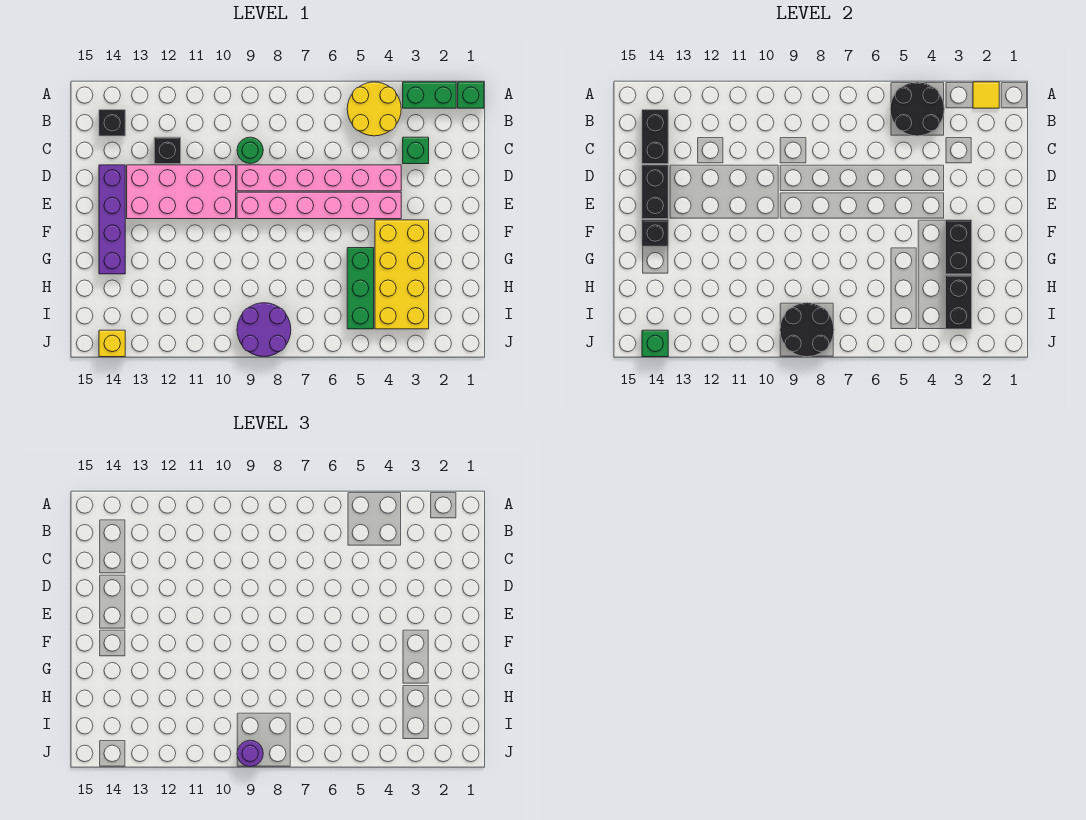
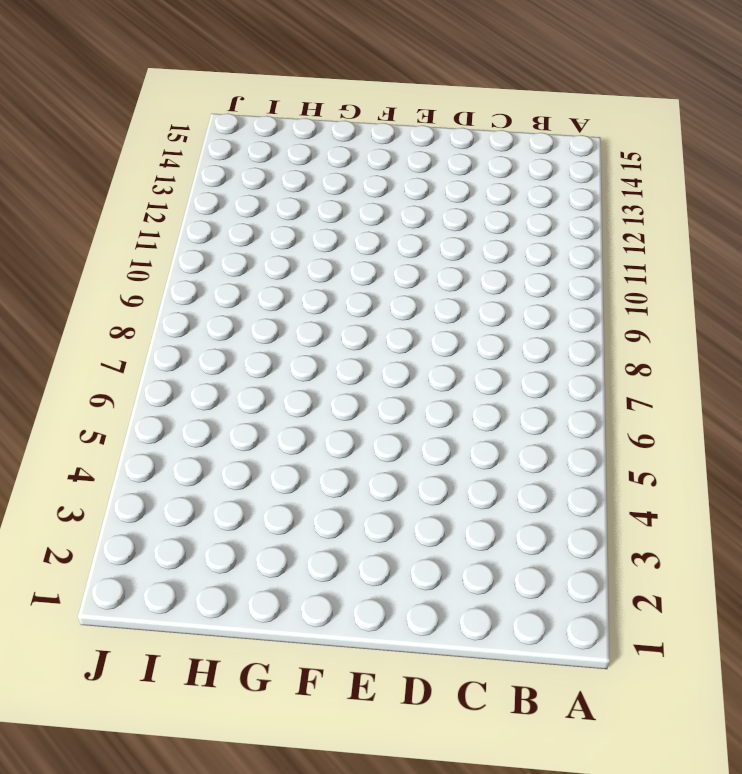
none -> green brick A1 level 1
none -> green brick A2:A3 level 1
none -> yellow round brick A4:B5 level 1

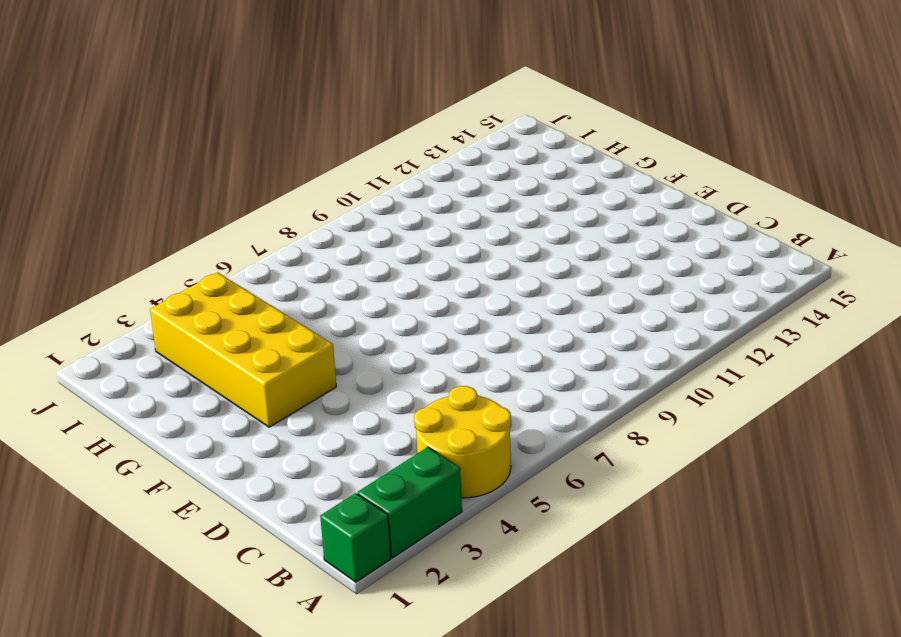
none -> black brick B14 level 1
none -> green brick C3 level 1
none -> green round brick C9 level 1

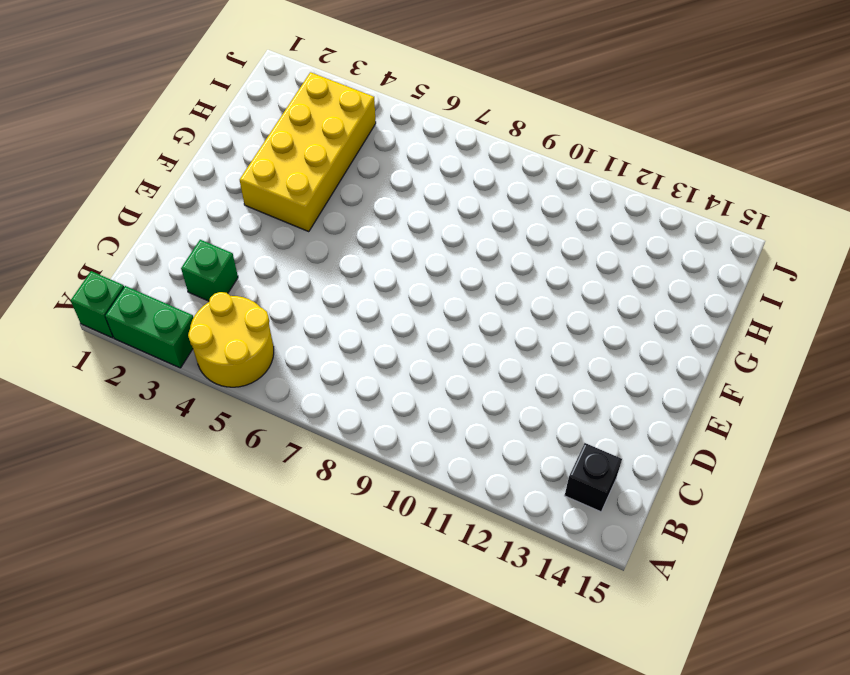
none -> green round brick C9 level 1
none -> black brick C12 level 1
none -> pink brick D4:D9 level 1

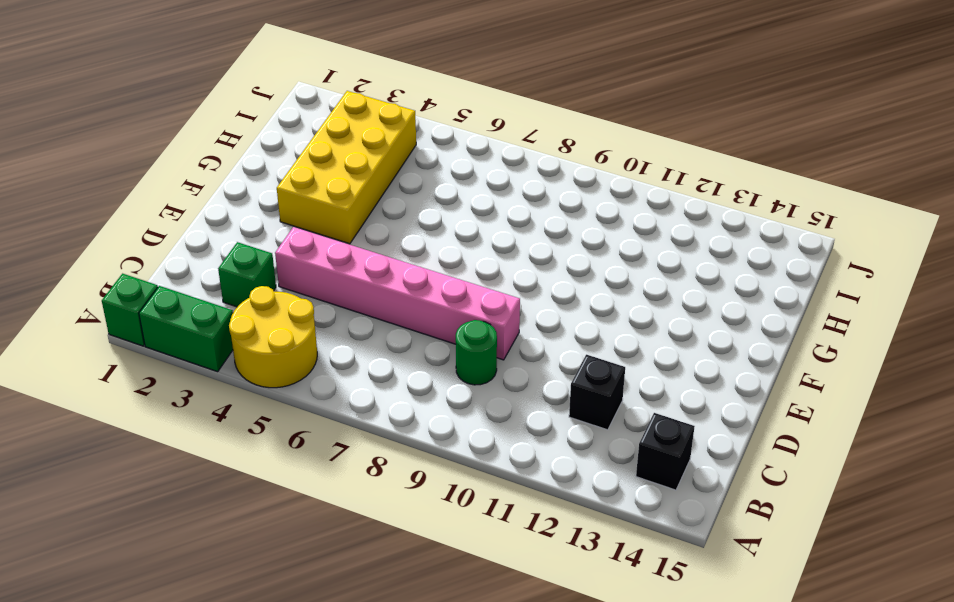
none -> pink brick D10:E13 level 1
none -> purple brick D14:G14 level 1
none -> pink brick E4:E9 level 1

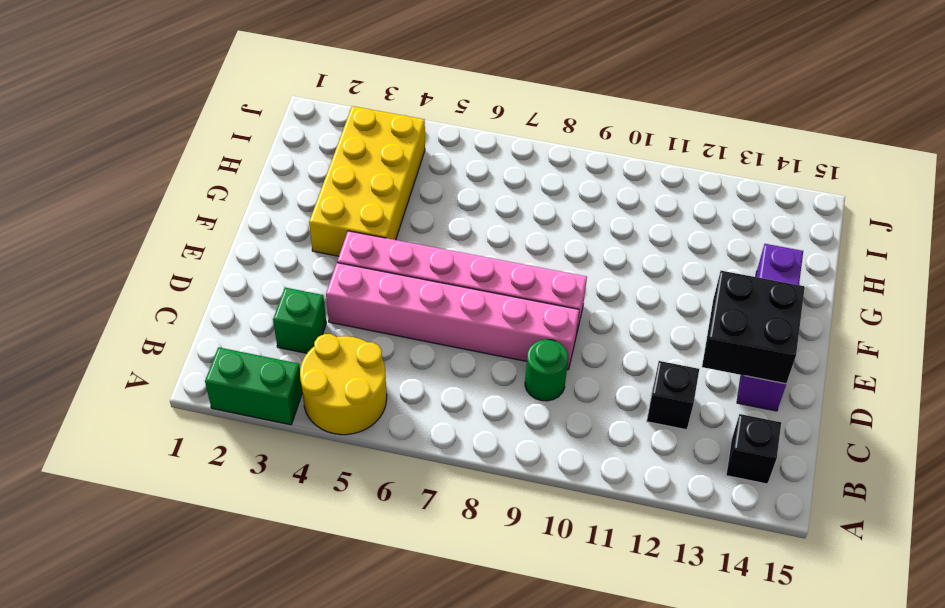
black brick D13:E14 level 2 -> black brick D14:E14 level 2
none -> green brick A1 level 1
none -> pink brick D10:E13 level 1
none -> green brick G5:I5 level 1

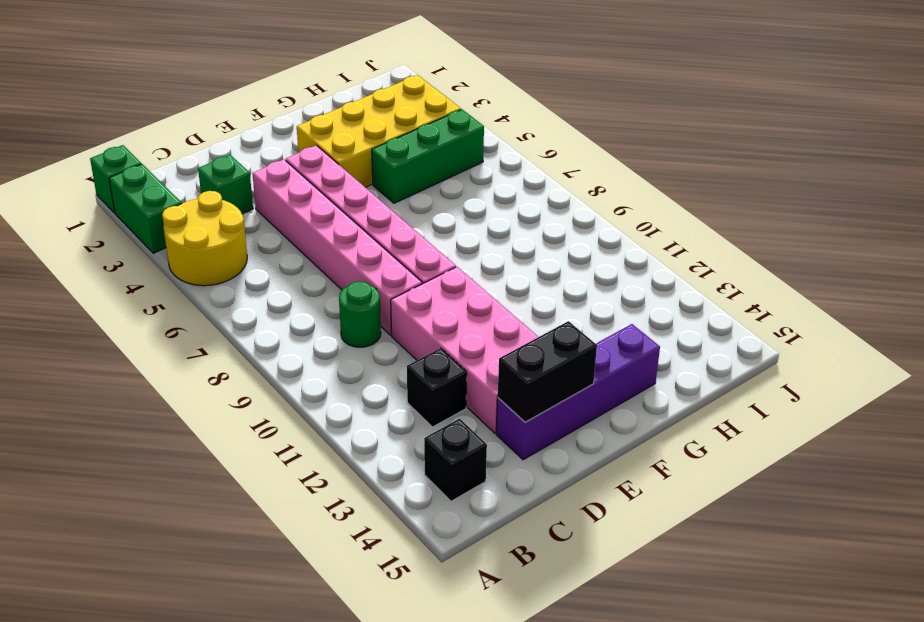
none -> purple round brick I8:J9 level 1
none -> yellow brick J14 level 1
none -> yellow tile A2 level 2

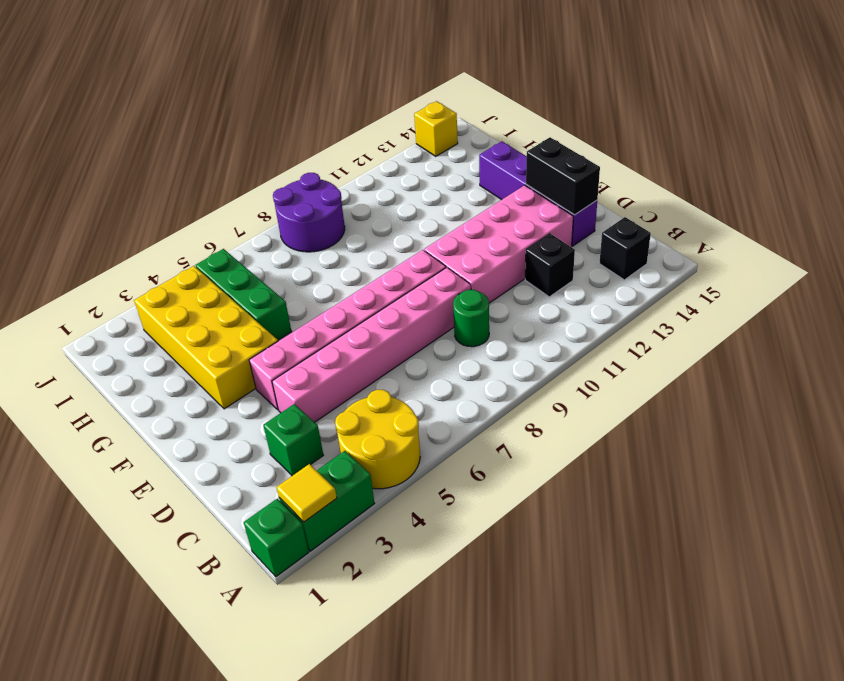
none -> black round brick A4:B5 level 2
none -> black brick B14:C14 level 2
none -> black brick F3:G3 level 2

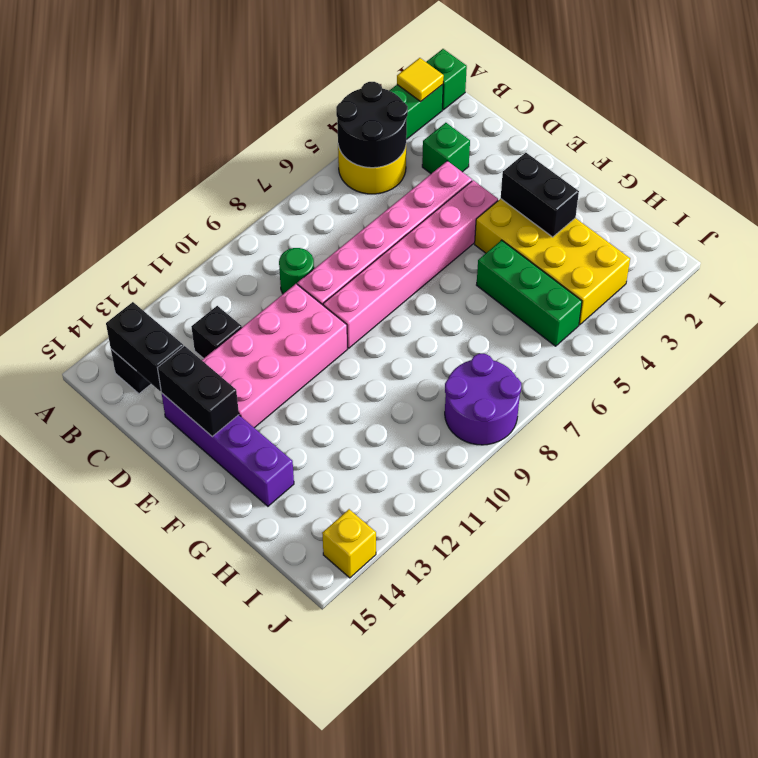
none -> black brick F14 level 2
none -> black brick H3:I3 level 2
none -> black round brick I8:J9 level 2

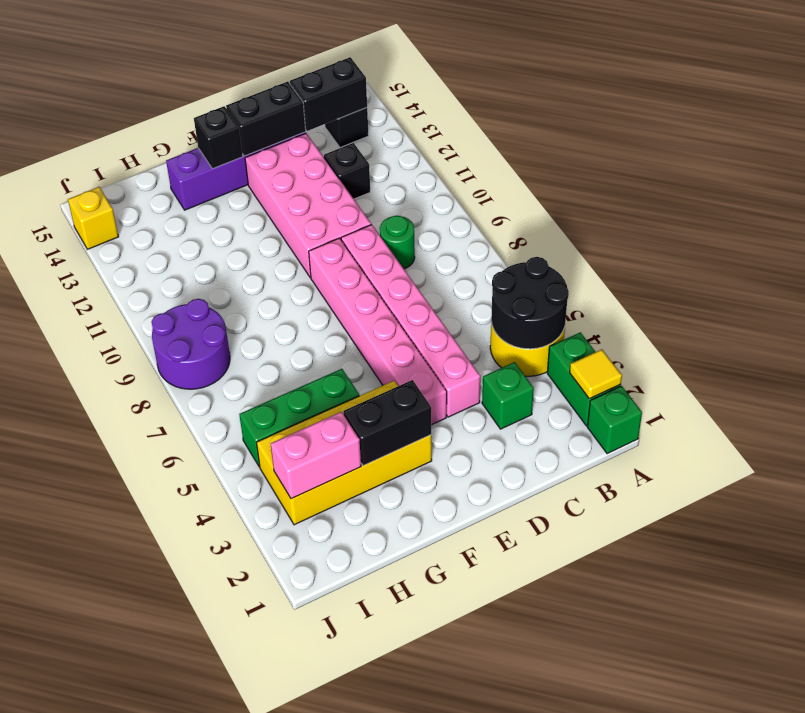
pink brick H3:I3 level 2 -> black brick H3:I3 level 2
none -> black round brick I8:J9 level 2
none -> green brick J14 level 2
none -> purple round brick J9 level 3

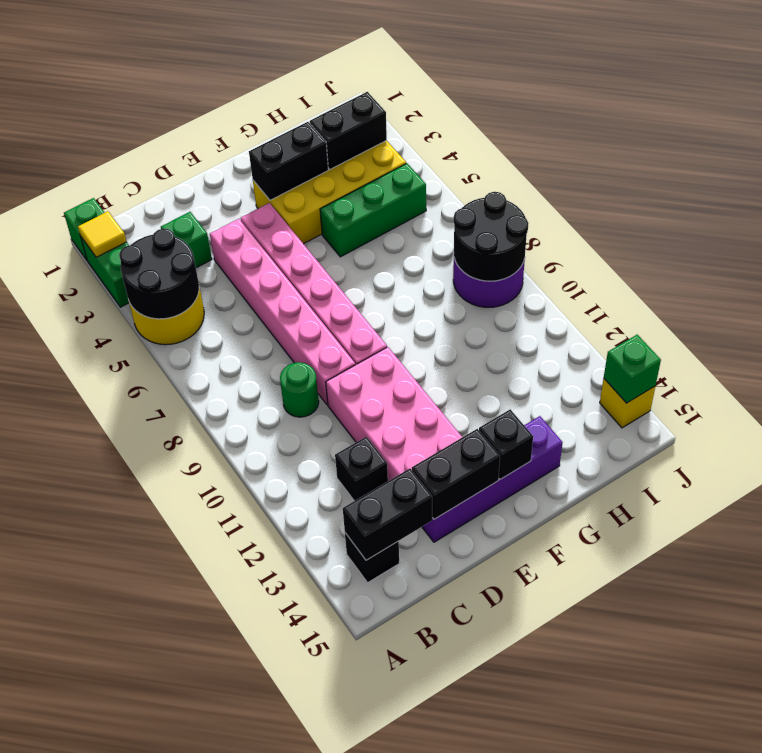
none -> purple round brick J9 level 3

